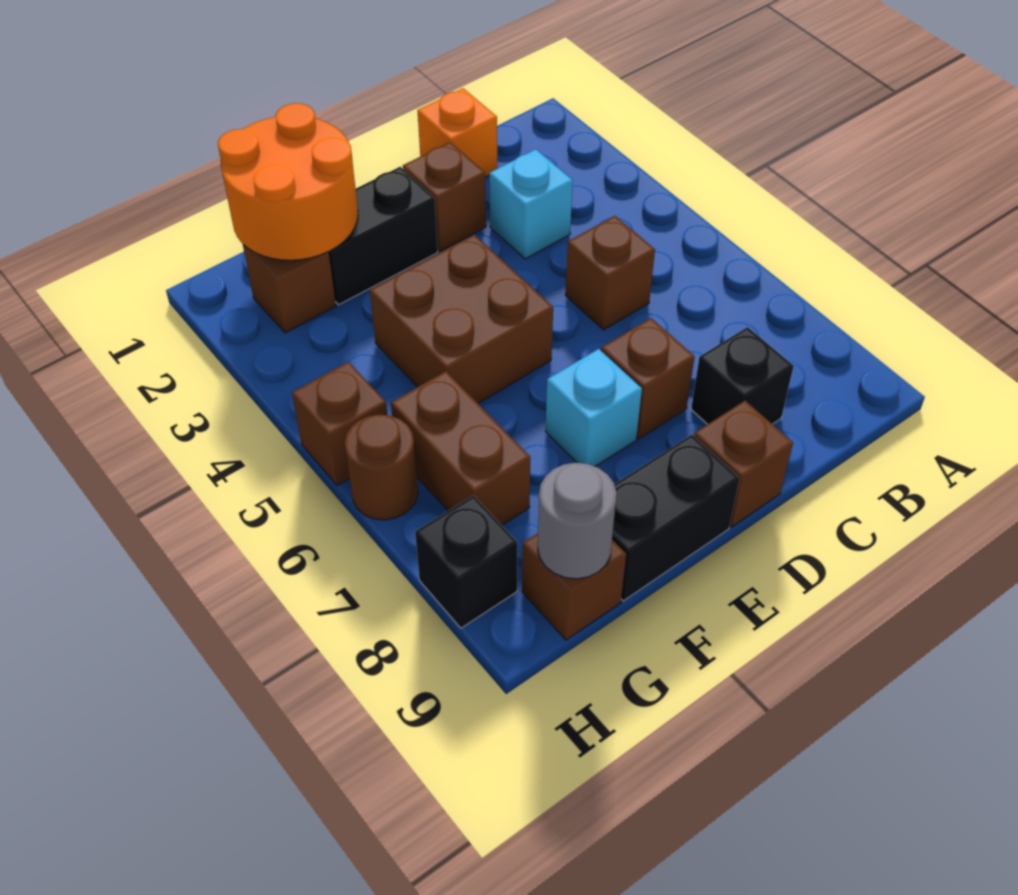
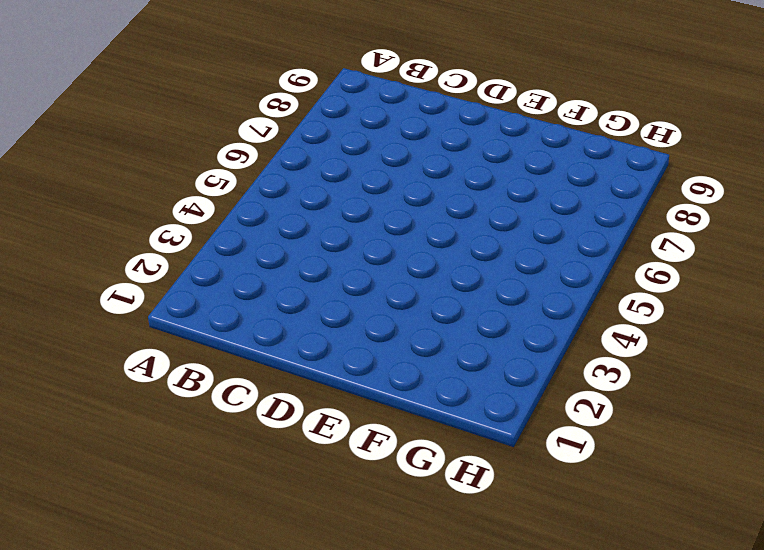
none -> orange brick C1 level 1
none -> cyan brick C3 level 1
none -> brown brick C5 level 1

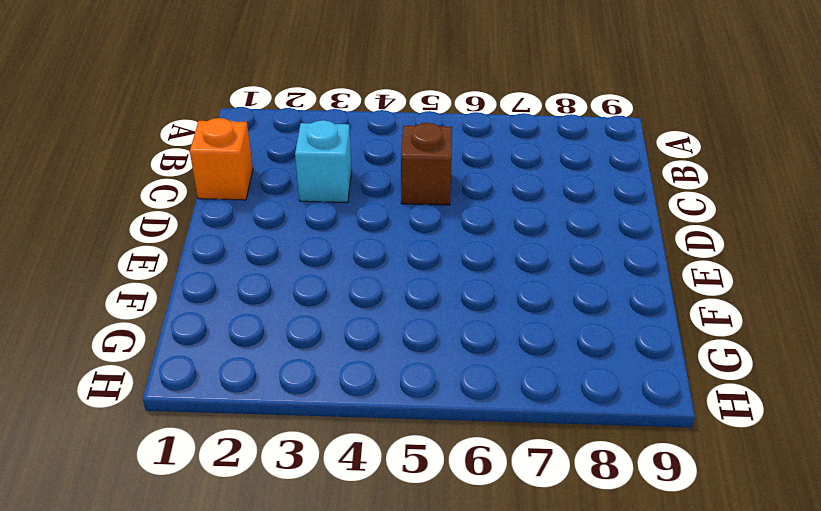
none -> black brick C8 level 1
none -> brown brick D2 level 1
none -> brown brick D7 level 1

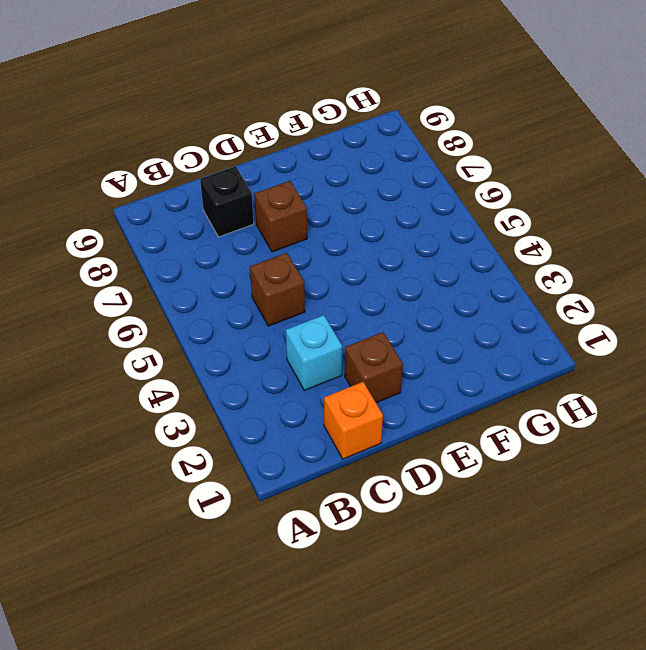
none -> brown brick D9 level 1
none -> black brick E2:F2 level 1
none -> brown brick E4:F5 level 1

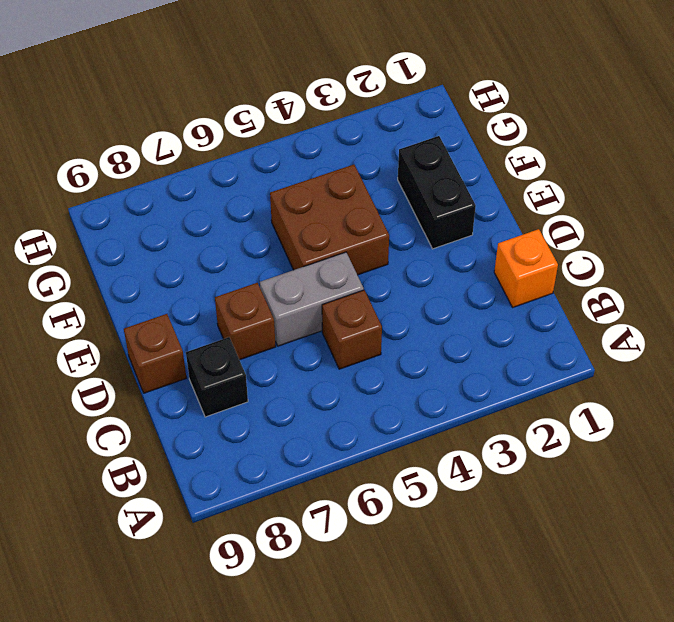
grey brick D5:D6 level 1 -> none
none -> cyan brick C3 level 1
none -> brown brick D2 level 1
none -> cyan brick E7 level 1

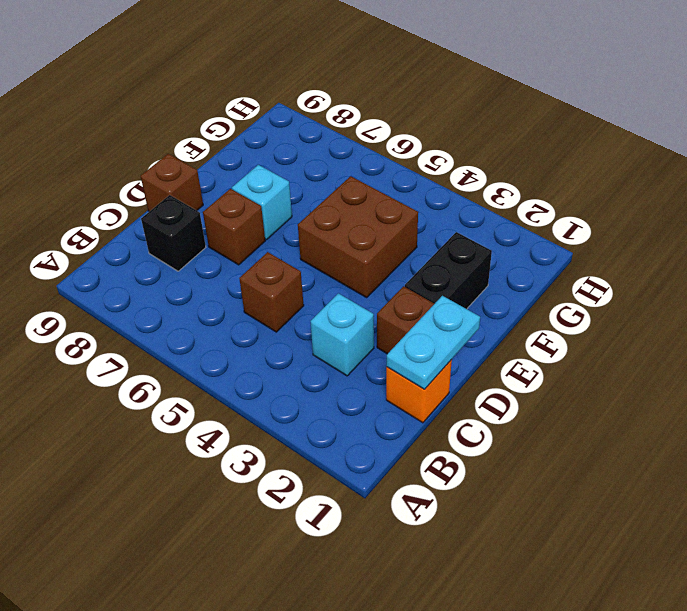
cyan plate C1:D1 level 2 -> none
none -> black brick E9:F9 level 1
none -> brown brick G2 level 1
none -> brown brick G6:G7 level 1

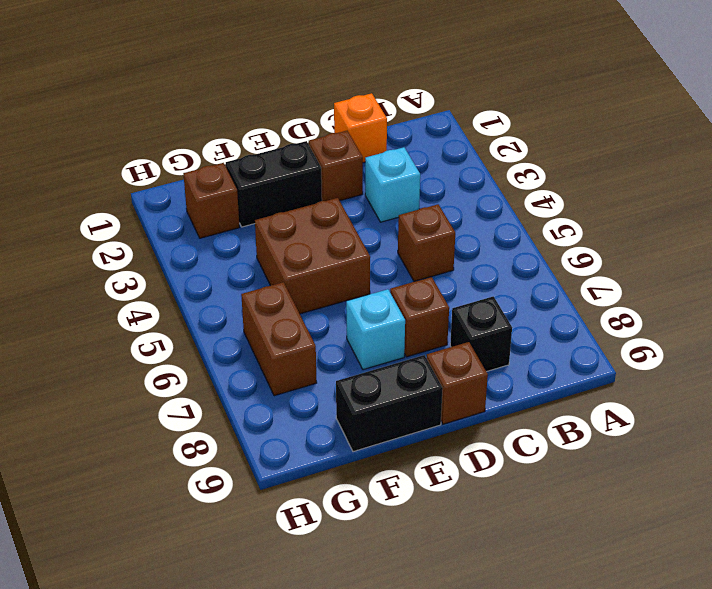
none -> brown brick G9 level 1
none -> brown brick H5 level 1
none -> brown round brick H6 level 1

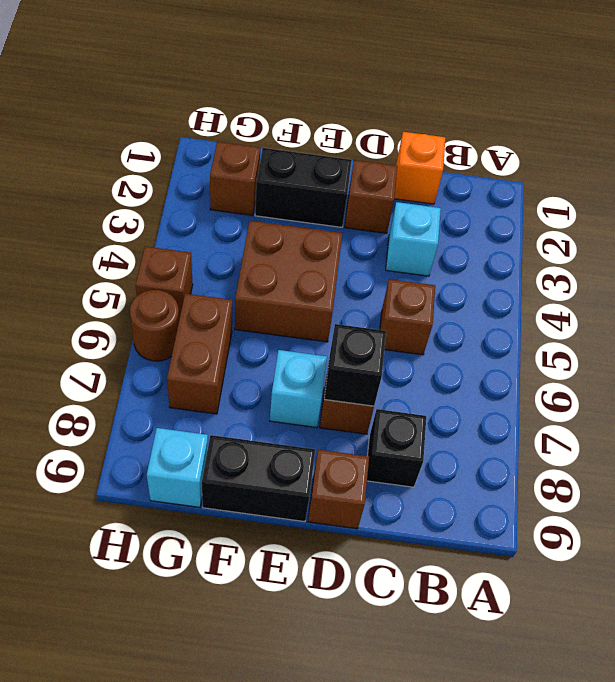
black brick D7 level 2 -> black brick H8 level 1
cyan brick G9 level 1 -> brown brick G9 level 1
none -> orange round brick F1:G2 level 2
none -> grey round brick G9 level 2

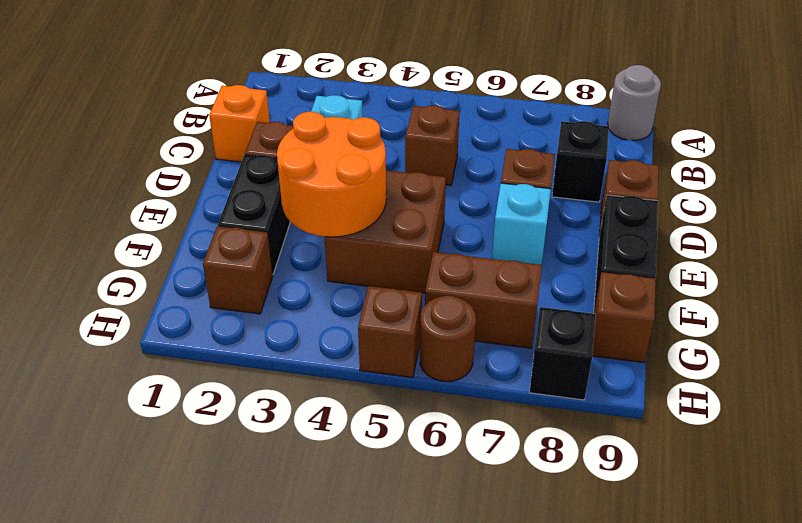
grey round brick A9 level 1 -> grey round brick G9 level 2
orange round brick E3:F4 level 2 -> orange round brick F1:G2 level 2

